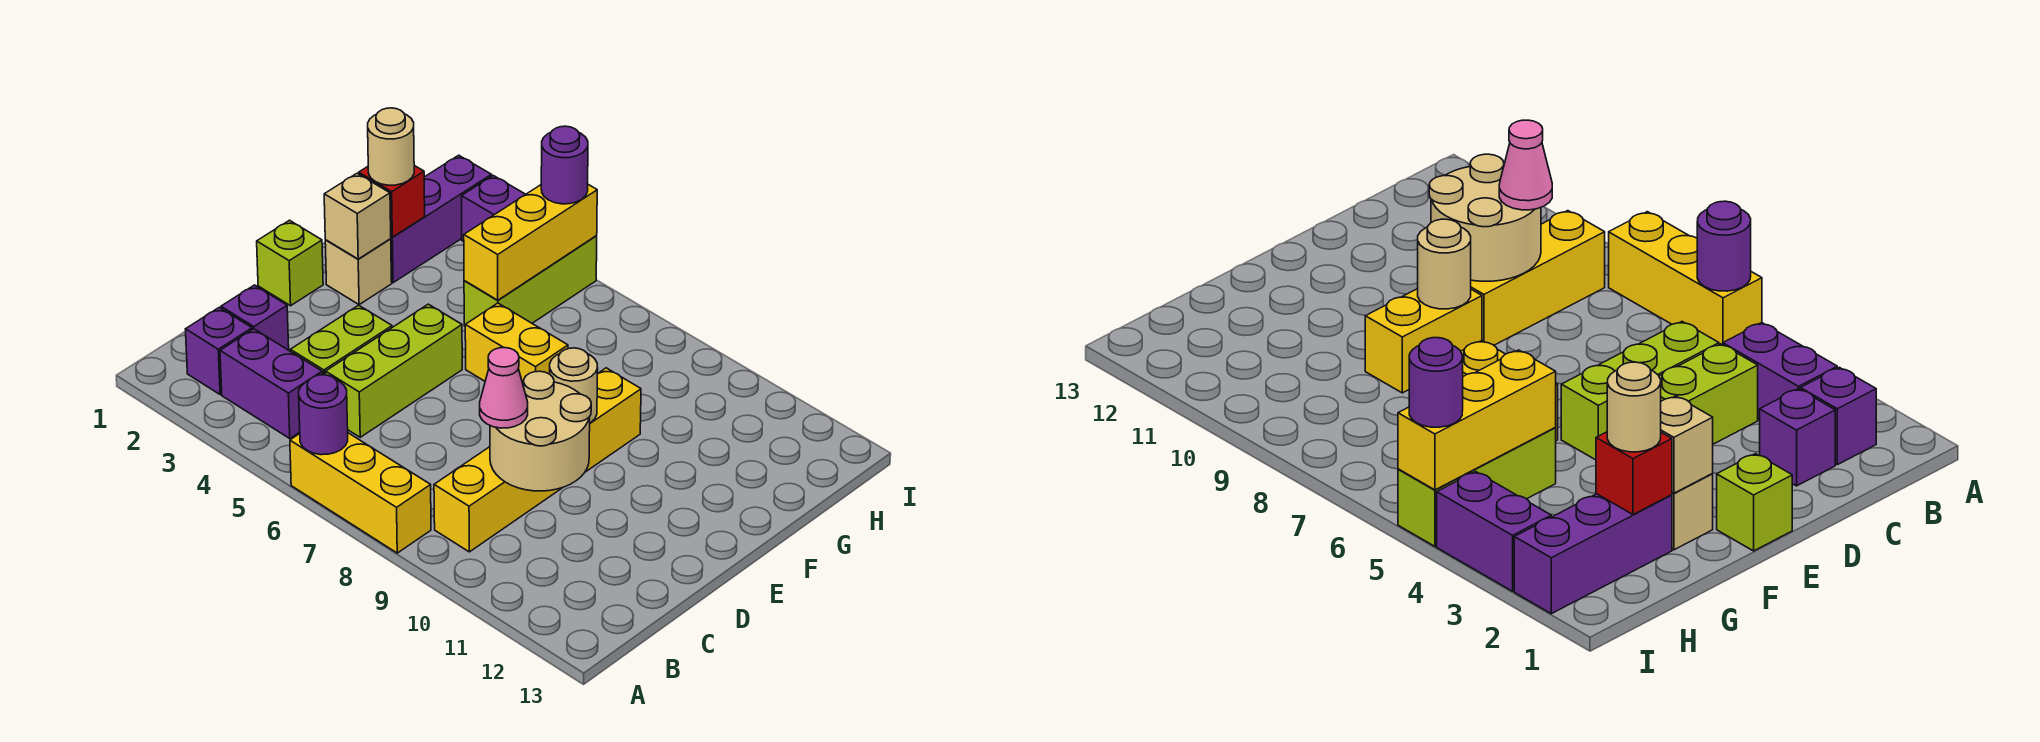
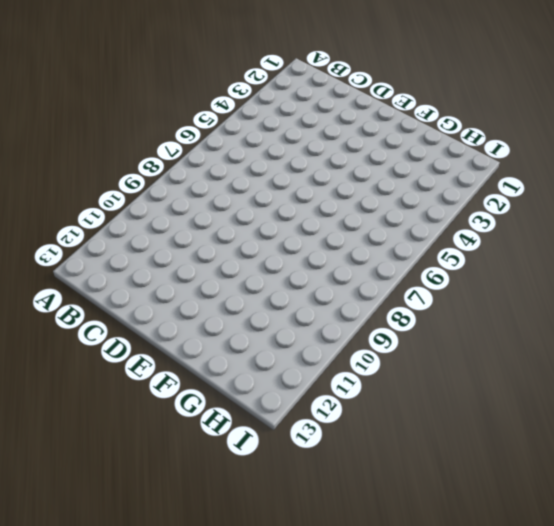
none -> yellow brick A6:A8 level 1
none -> purple brick B2 level 1
none -> purple brick B3:B4 level 1

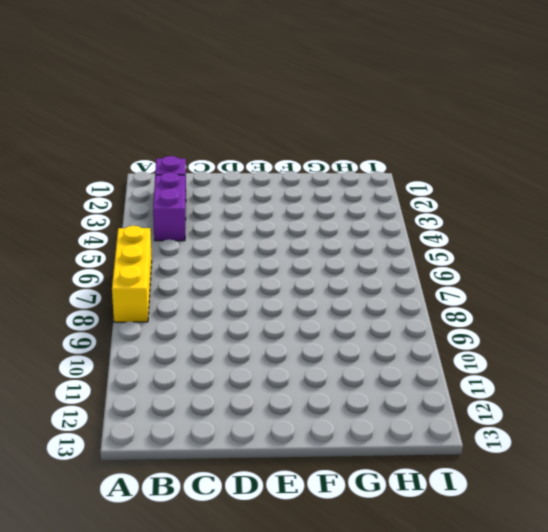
none -> yellow brick B9:D9 level 1
none -> purple brick C2 level 1
none -> lime brick C4:D4 level 1

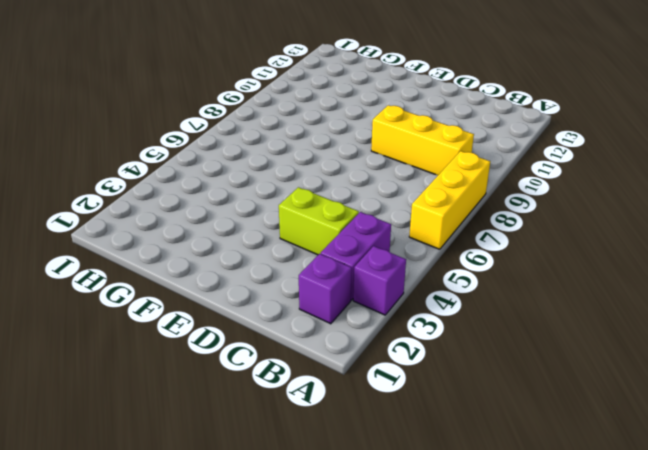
purple brick A3 level 1 -> purple brick C2 level 1
none -> lime brick C5:E5 level 1
none -> lime brick E1 level 1
none -> yellow brick E9:F9 level 1

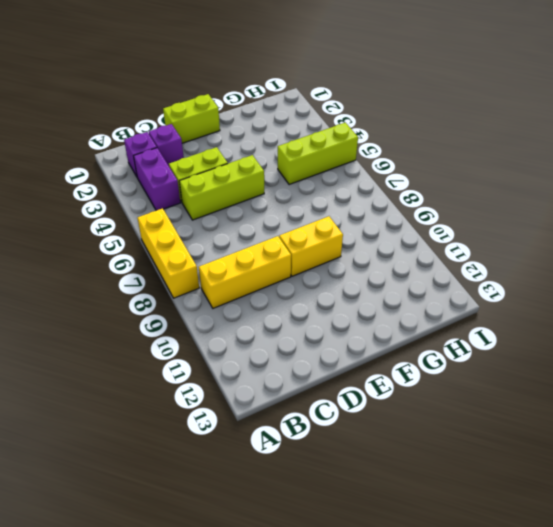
lime brick D1:E1 level 1 -> lime brick E1 level 1
none -> tan brick F2 level 1
none -> yellow brick F6:F7 level 1
none -> purple brick G2:I2 level 1

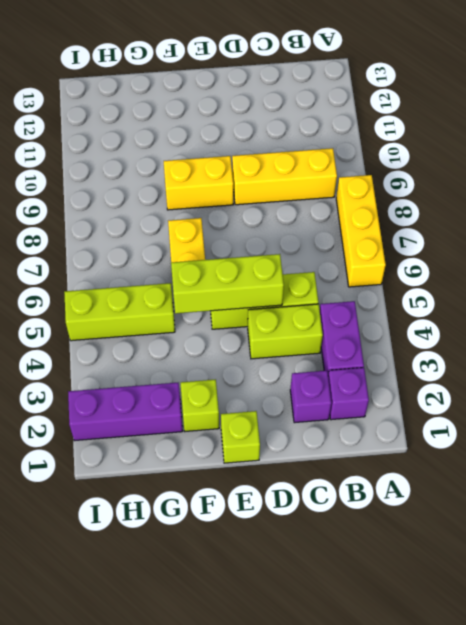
lime brick D5:F5 level 2 -> none
lime brick F2 level 1 -> tan brick F2 level 1
none -> purple brick I3:I4 level 1
none -> purple round brick A6 level 2
none -> tan round brick C9:D10 level 2

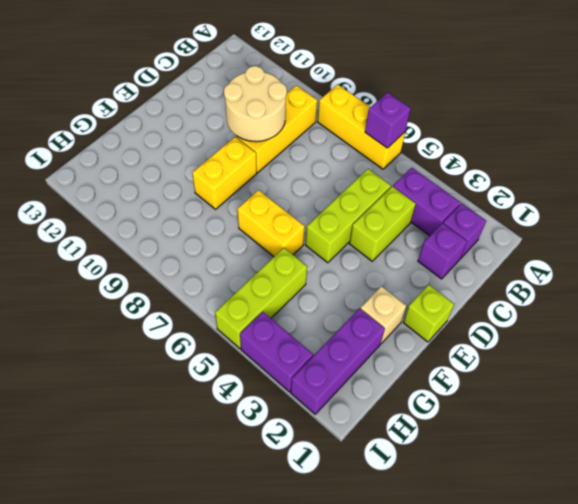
purple brick A6 level 2 -> purple round brick A6 level 2
none -> tan round brick E9 level 2
none -> tan brick F2 level 2
none -> red brick G2 level 2

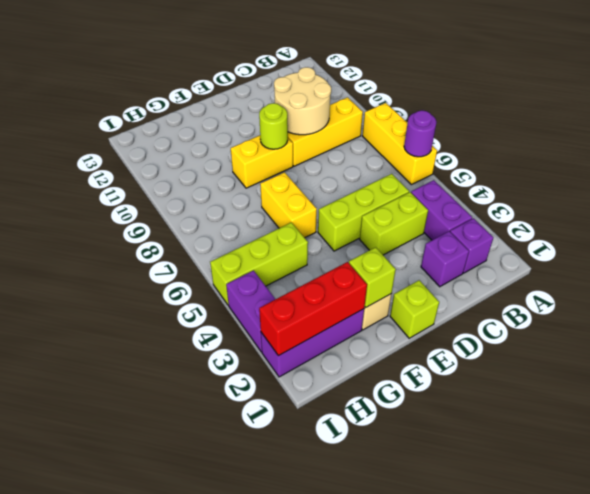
lime round brick E9 level 2 -> tan round brick E9 level 2
lime brick F2 level 2 -> tan brick F2 level 2
red brick G2:I2 level 2 -> red brick G2 level 2
none -> yellow brick G5:I5 level 2
none -> pink cone C9 level 3
none -> tan round brick G2 level 3

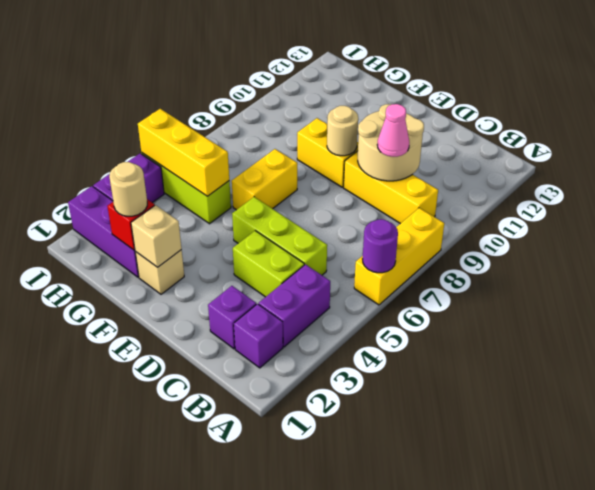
none -> lime brick E1 level 1
none -> purple round brick I5 level 3

